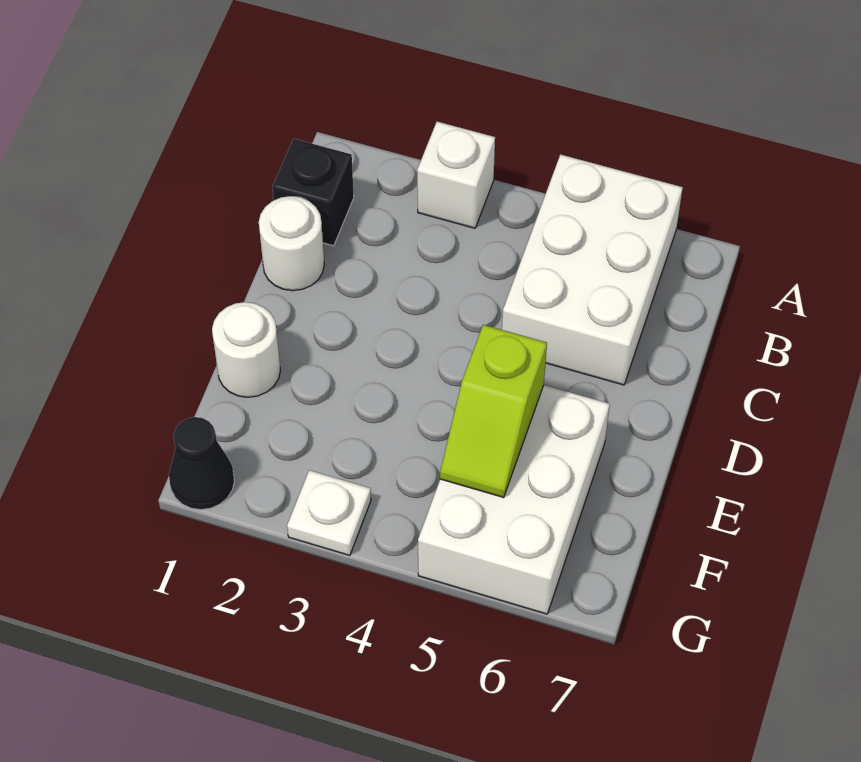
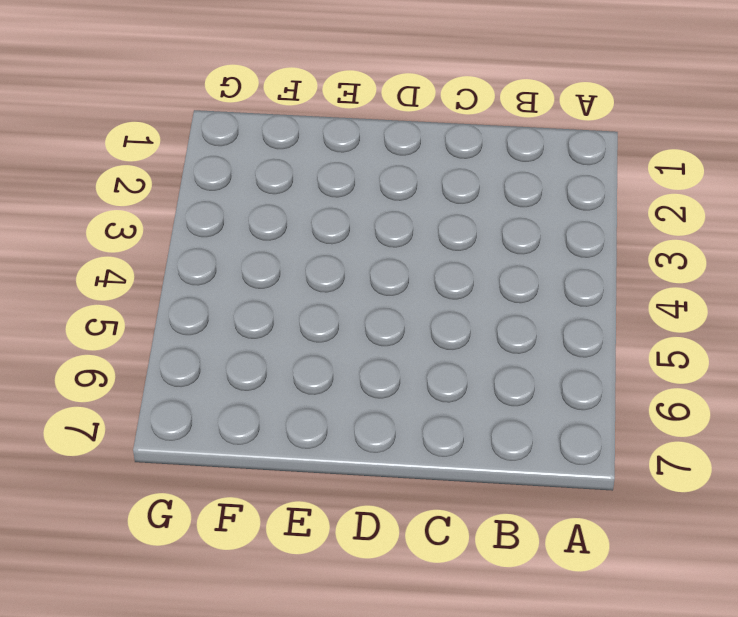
none -> white brick A3 level 1
none -> white brick A5:C6 level 1

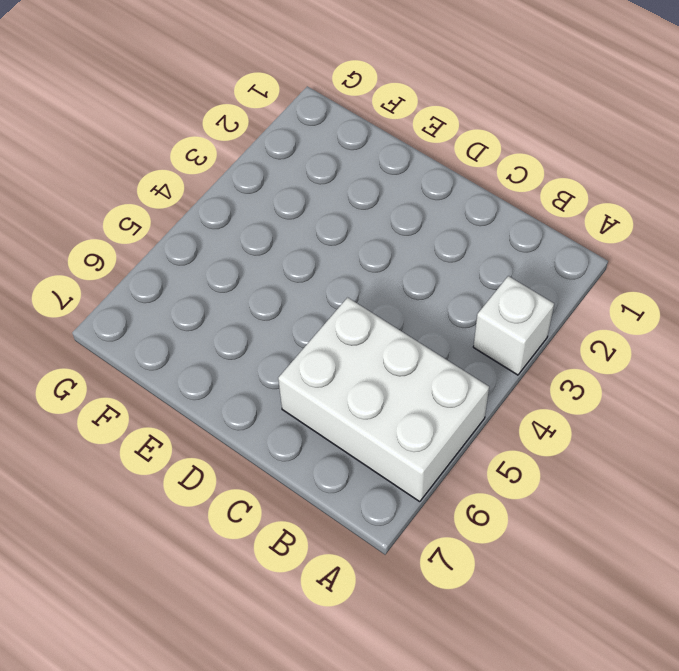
none -> black brick B1 level 1
none -> white round brick C1 level 1

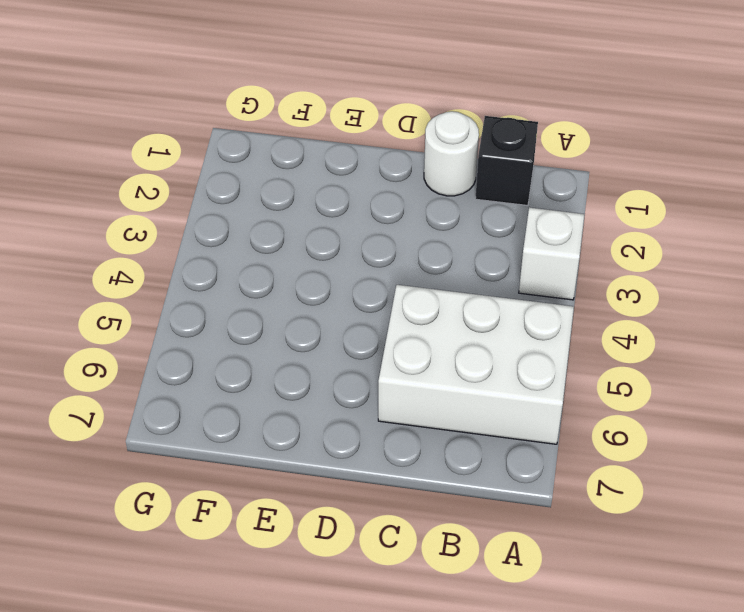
none -> white round brick E1 level 1
none -> white brick E5:G6 level 1

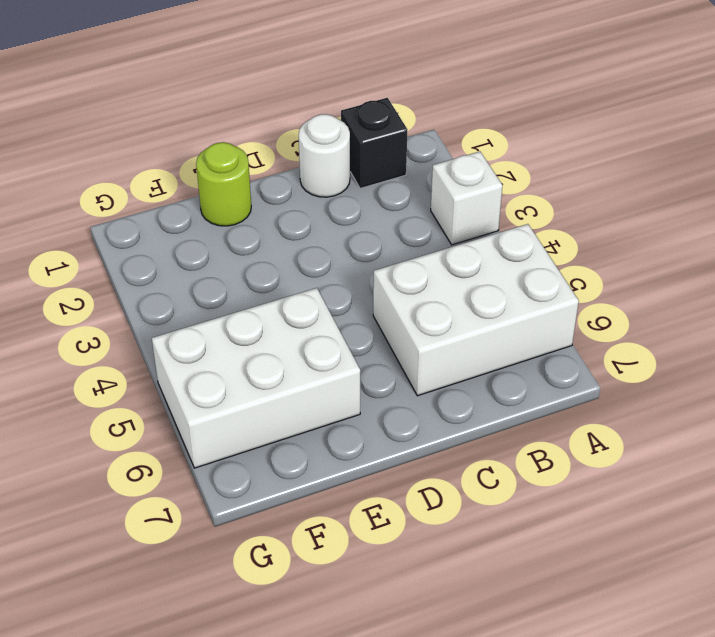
lime round brick E1 level 1 -> white round brick E1 level 1
none -> black cone G1 level 1
none -> white plate G3 level 1

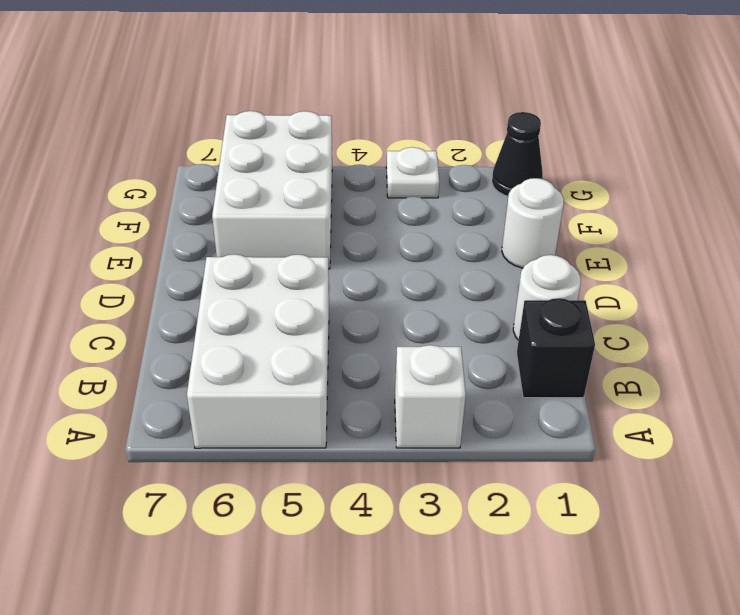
none -> lime slope E5:F5 level 2 top E

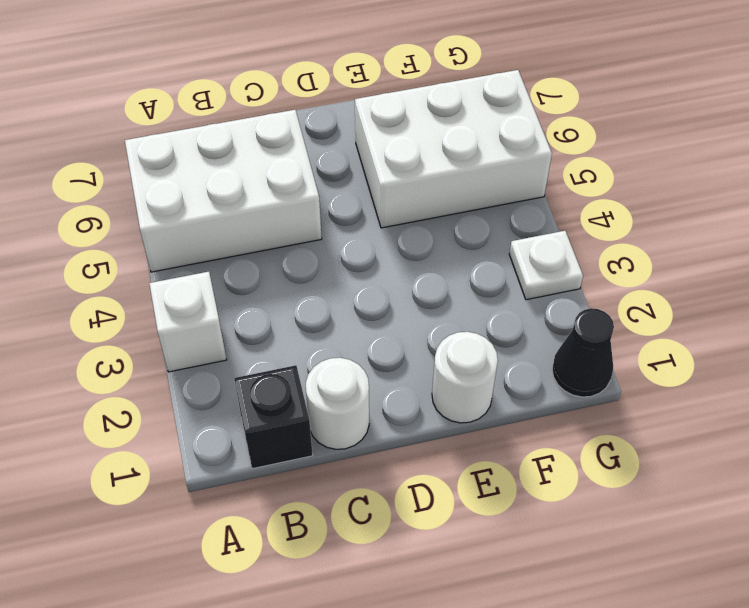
none -> lime slope E5:F5 level 2 top E

